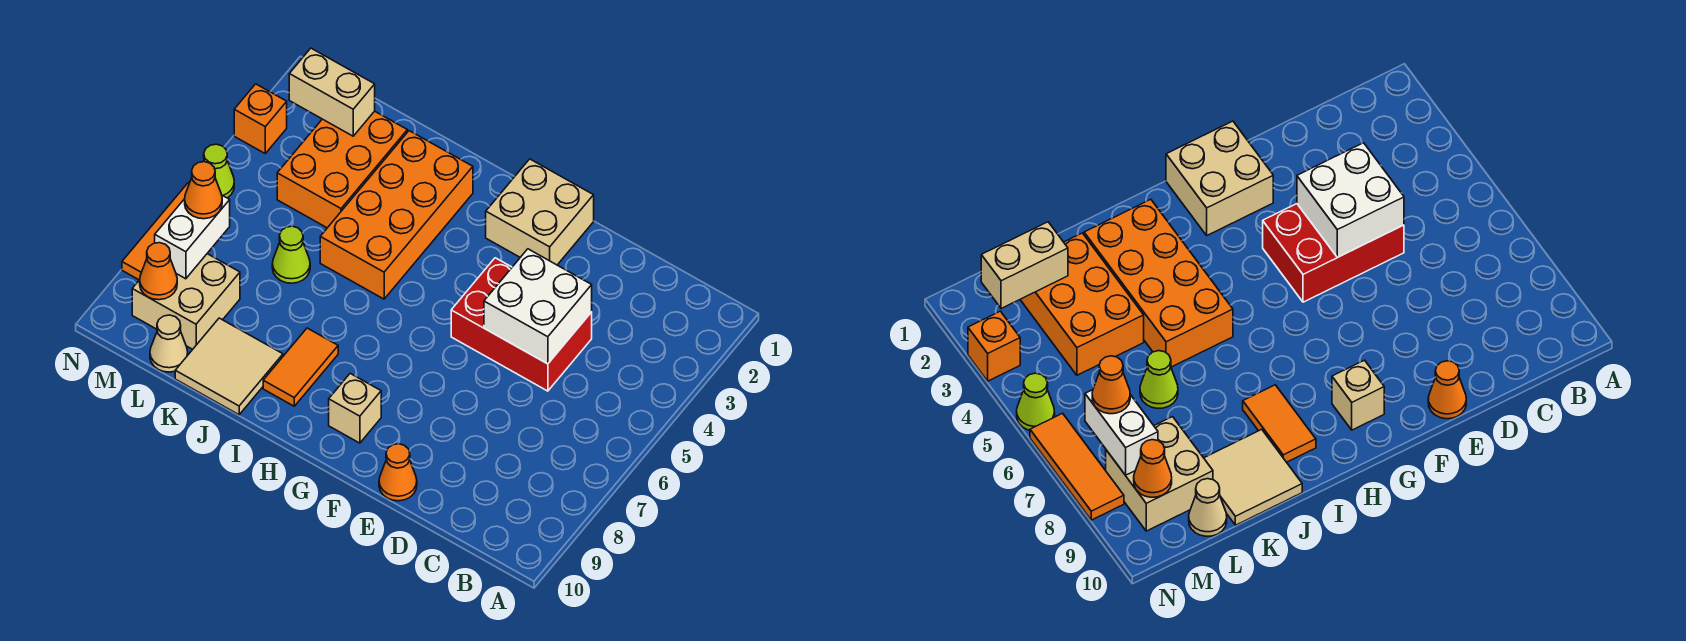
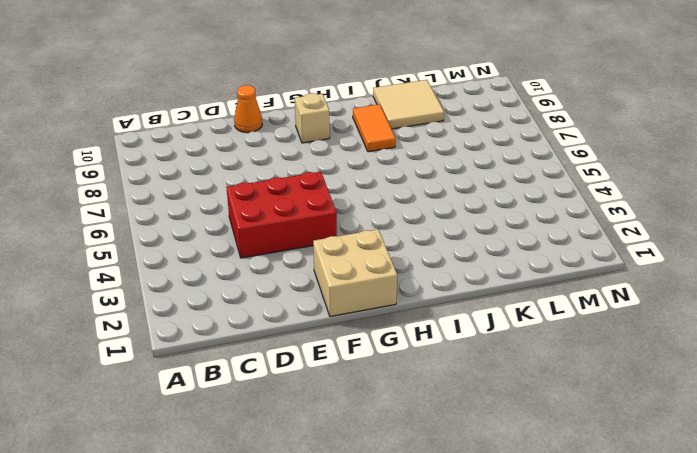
none -> orange brick I2:J5 level 1
none -> orange brick K2:L4 level 1
none -> lime cone K6 level 1

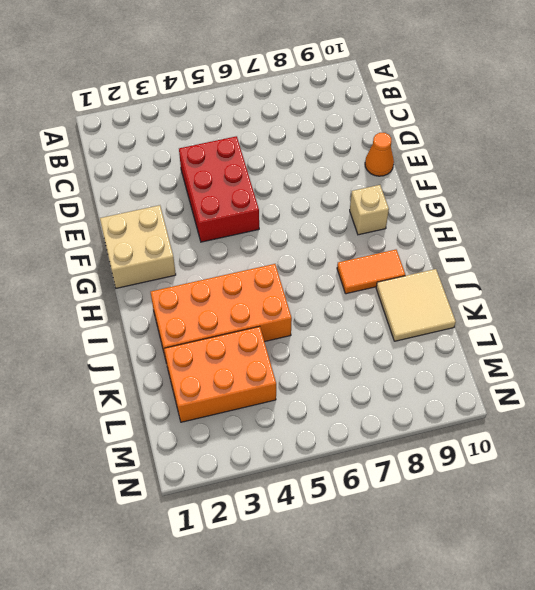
none -> lime cone K6 level 1
none -> tan brick L8:M9 level 1
none -> tan cone L10 level 1

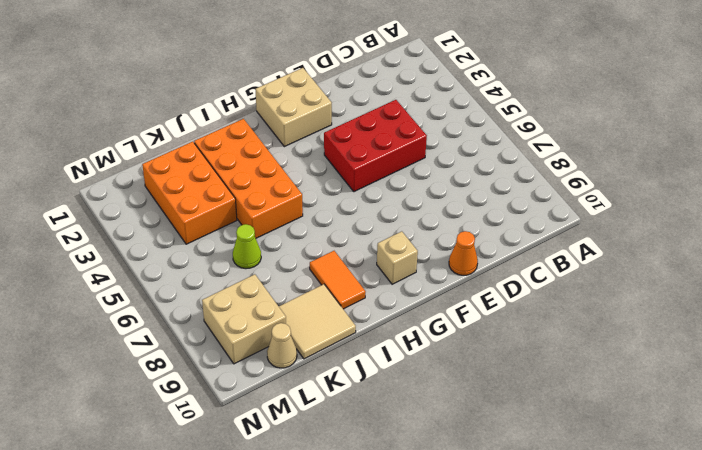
none -> orange brick N3 level 1
none -> lime cone N5 level 1
none -> orange tile N6:N8 level 1

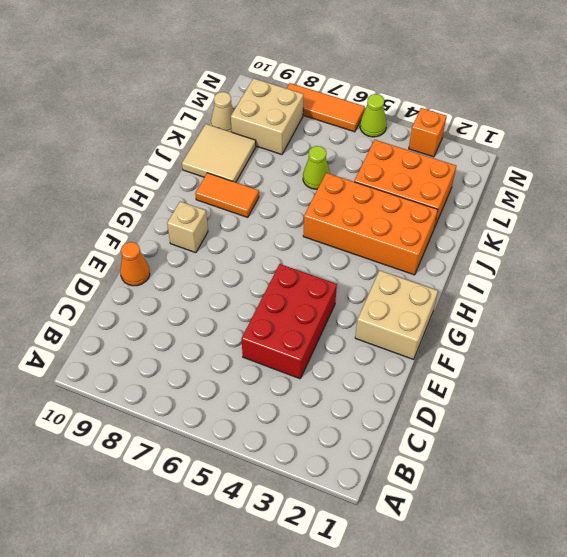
none -> white brick D4:E5 level 2
none -> tan brick L2:M2 level 2
none -> white brick M7:M8 level 2

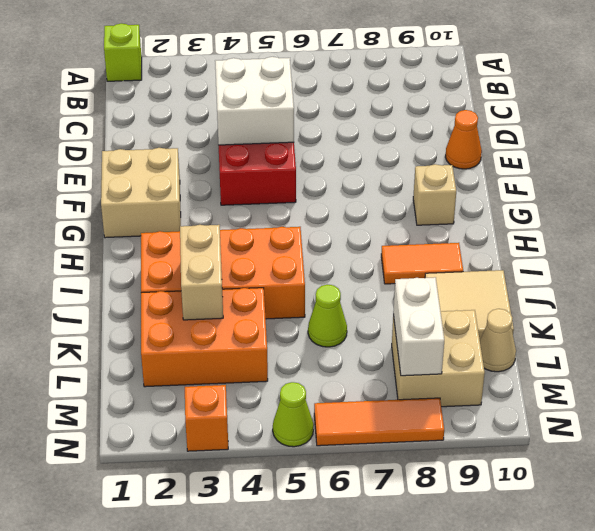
lime brick A1 level 1 -> none
tan brick J3:K3 level 2 -> tan brick L2:M2 level 2
white brick L8:M8 level 2 -> white brick M7:M8 level 2
none -> orange cone M9 level 2
none -> orange cone M7 level 3

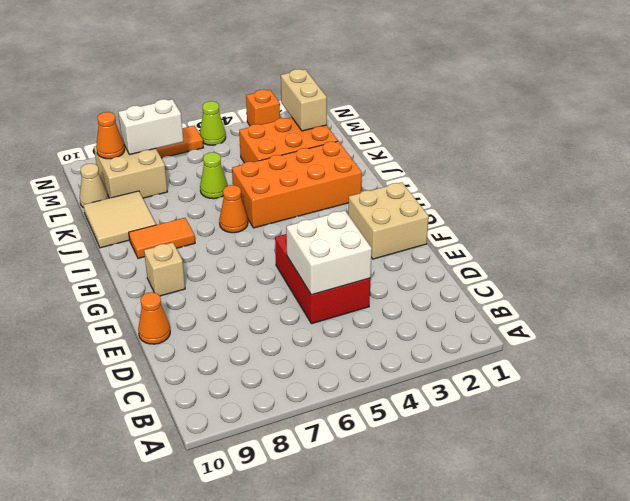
orange cone I6 level 1 -> orange cone M7 level 3

